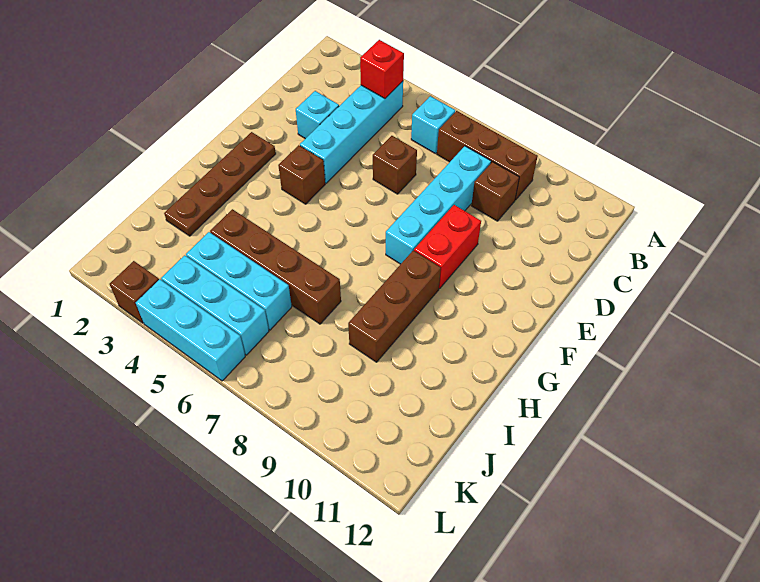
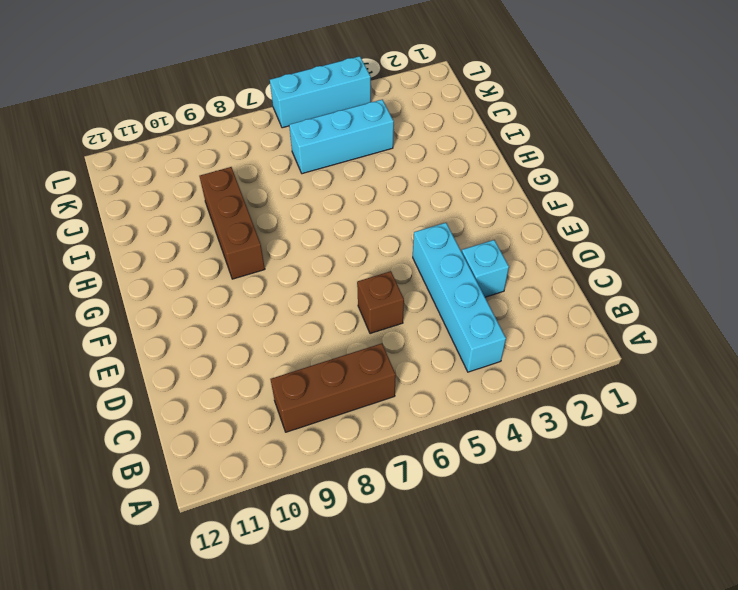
none -> cyan brick B6 level 1
none -> cyan brick C8:F8 level 1
none -> brown brick C9 level 1

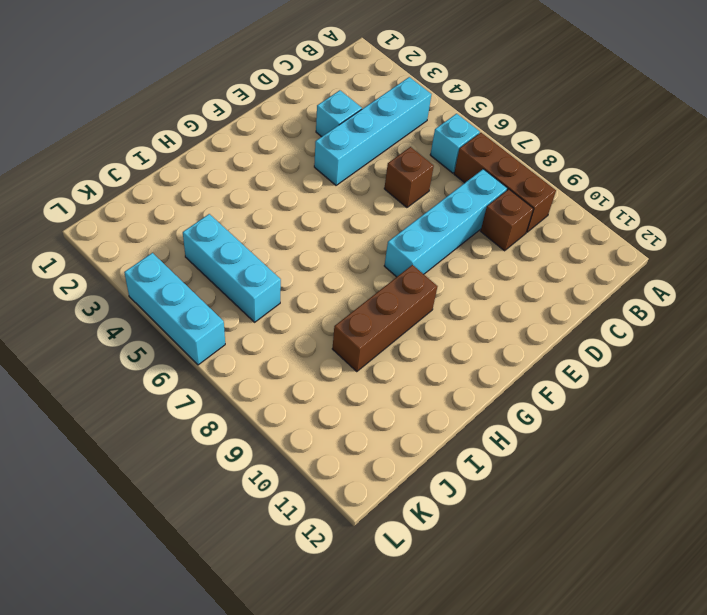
none -> red brick E9:F9 level 1
none -> brown plate F2:I2 level 1
none -> brown brick F4 level 1

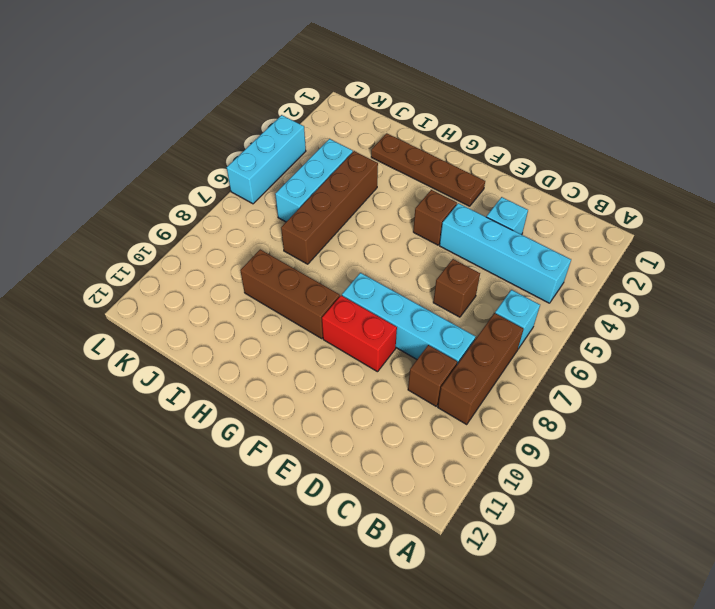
none -> cyan brick K4:K6 level 1
none -> brown brick L3 level 1
none -> red brick B4 level 2

